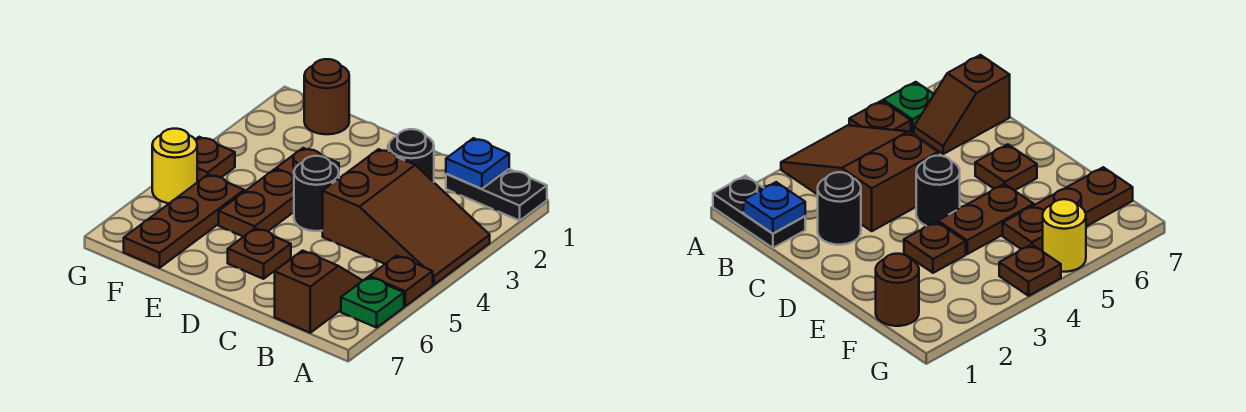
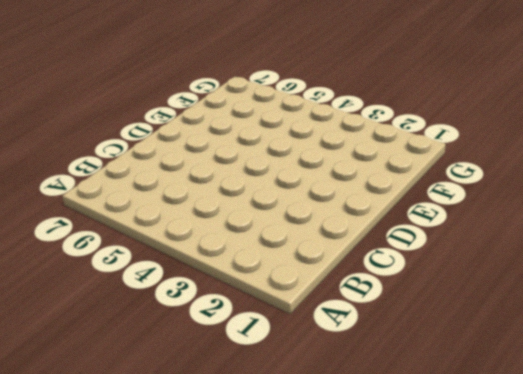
none -> black plate A1:B1 level 1
none -> brown slope A3:C4 level 1 top C
none -> brown plate A5 level 1

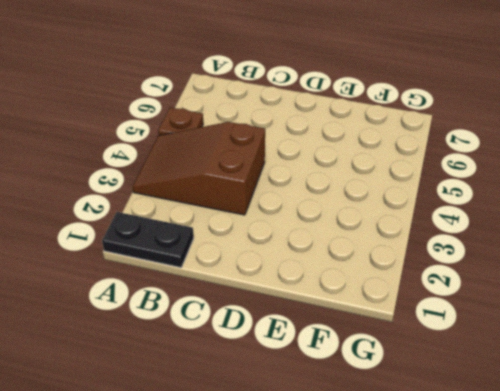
none -> green plate A6 level 1
none -> brown slope B6:B7 level 1 top 7
none -> black round brick C2 level 1

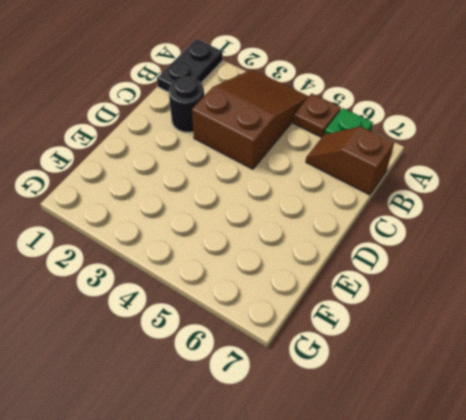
none -> black round brick D4 level 1
none -> brown plate D6 level 1
none -> brown plate E3 level 1

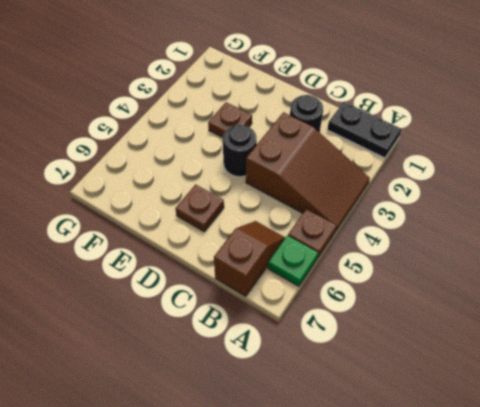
none -> brown plate E4:E5 level 1
none -> brown round brick F1 level 1
none -> brown plate F5:F7 level 1

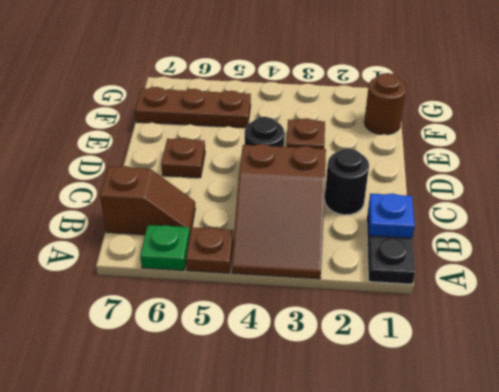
none -> brown plate E4:E5 level 1
none -> brown plate G4 level 1
none -> yellow round brick G5 level 1

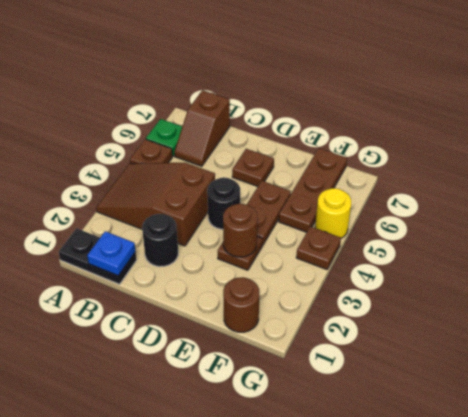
brown round brick E3 level 2 -> none

